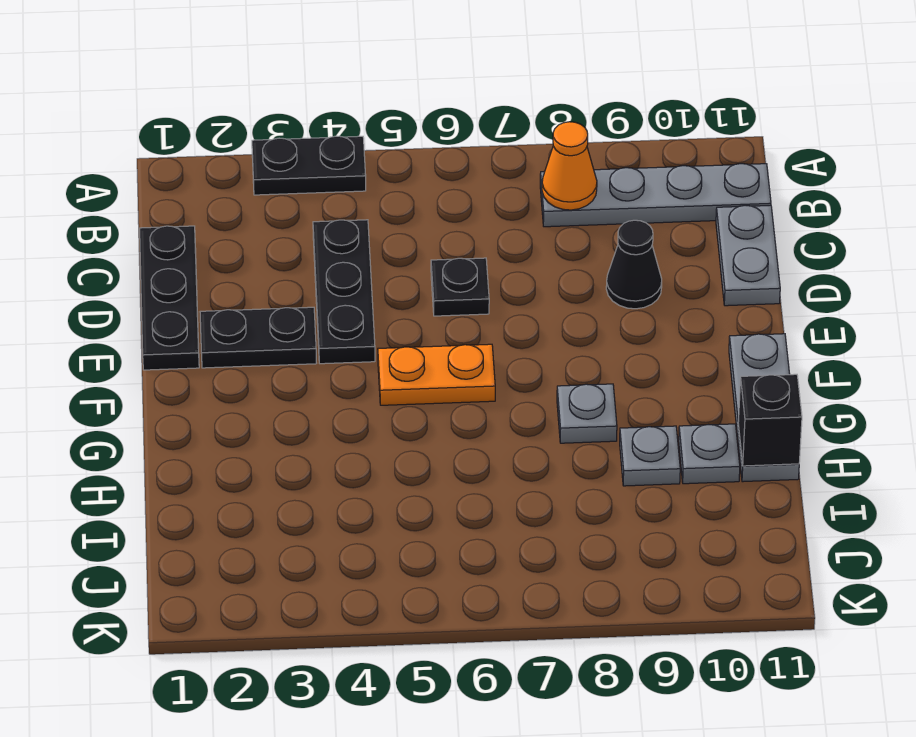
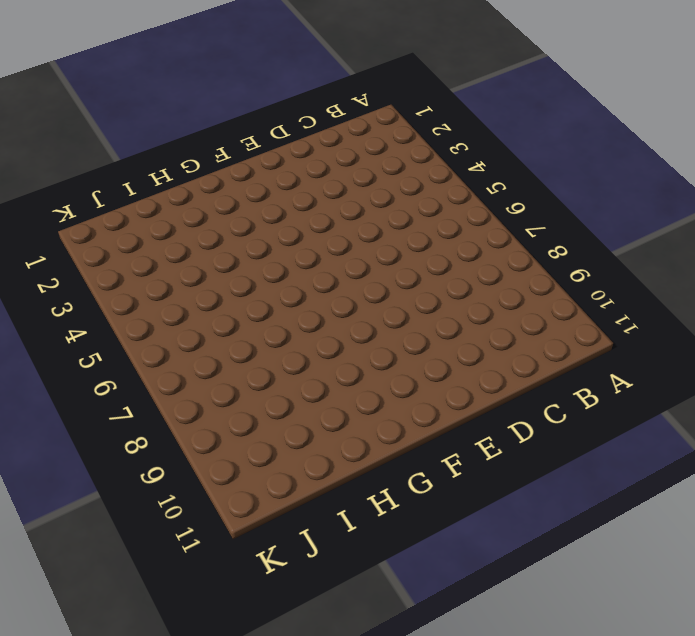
none -> black plate A3:A4 level 1
none -> grey plate B8:B11 level 1
none -> black plate C1:E1 level 1

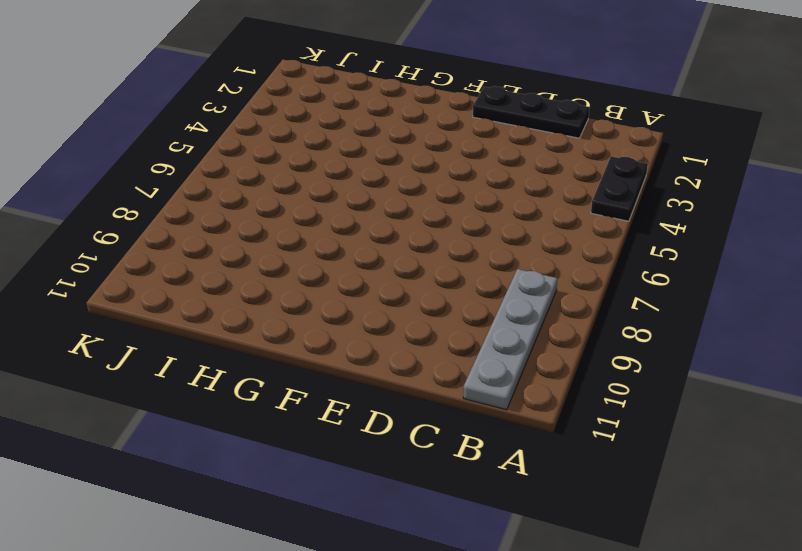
none -> black plate C4:E4 level 1
none -> grey plate C11:D11 level 1
none -> black plate D6 level 1

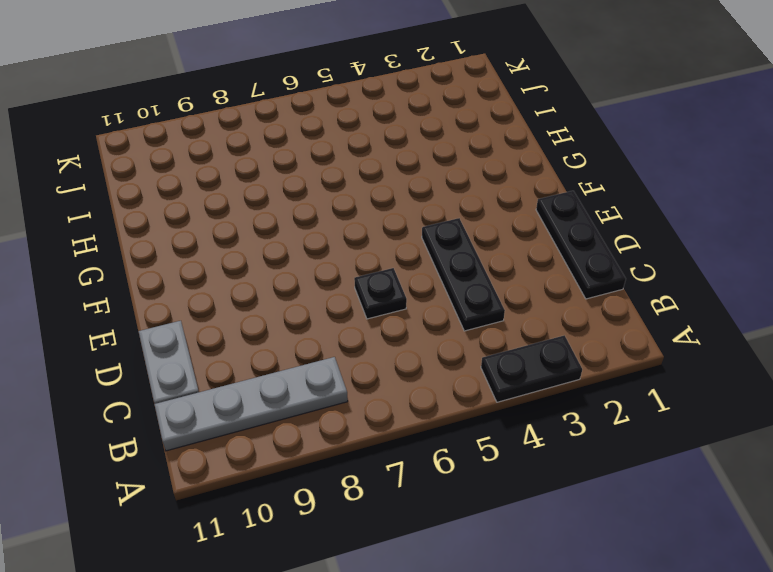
none -> black cone D9 level 1
none -> black plate E2:E3 level 1
none -> orange plate F5:F6 level 1

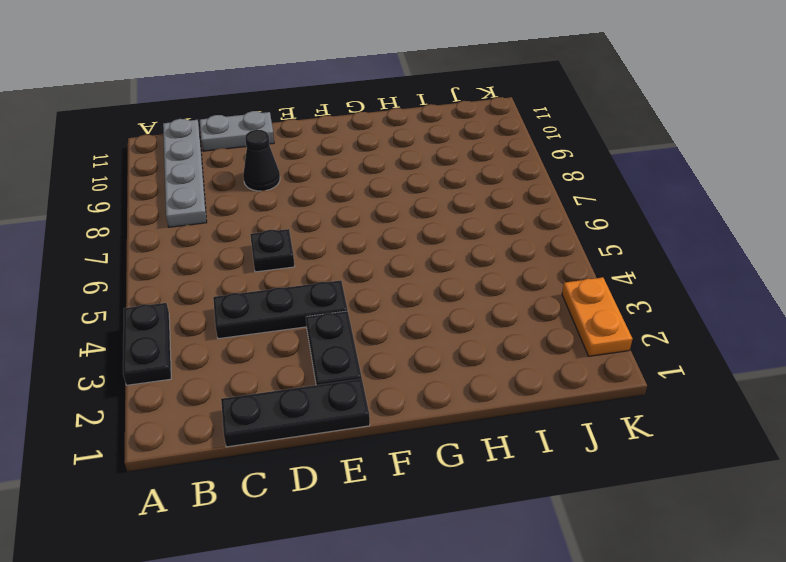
orange plate K2:K3 level 1 -> orange plate F5:F6 level 1
none -> grey plate F11:H11 level 1
none -> grey plate G8 level 1
none -> grey plate H9 level 1

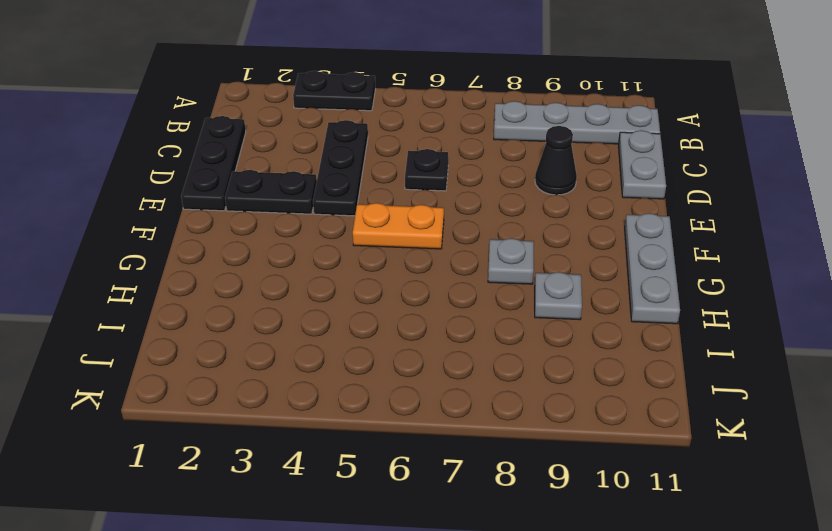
none -> grey plate H10 level 1
none -> orange cone B8 level 2
none -> black brick H11 level 2

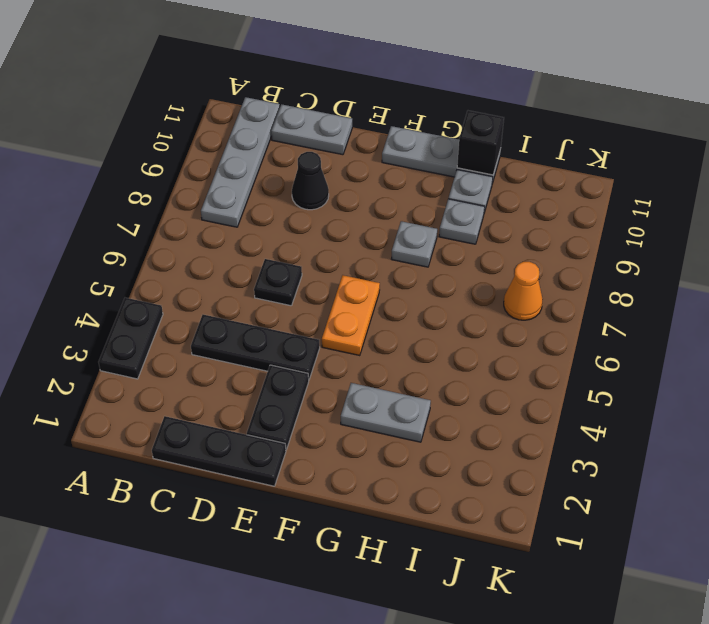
grey plate G3:H3 level 1 -> none
orange cone J7 level 1 -> orange cone B8 level 2

